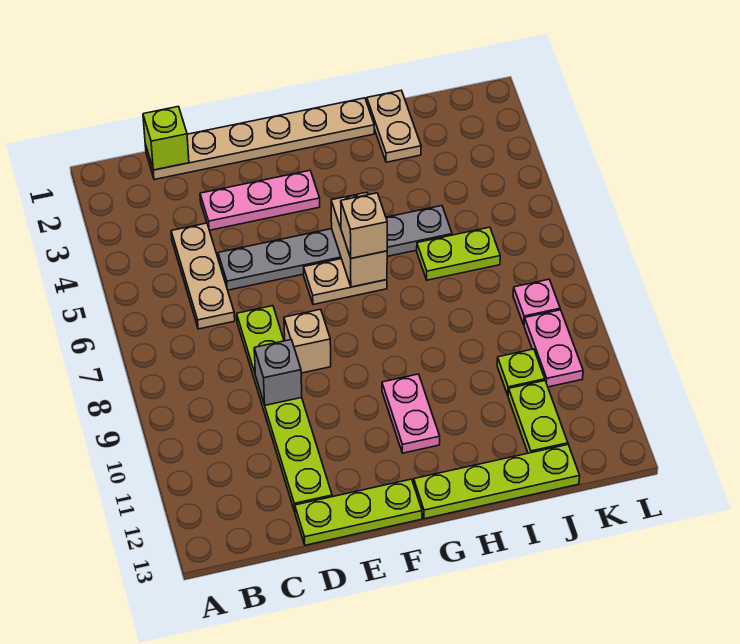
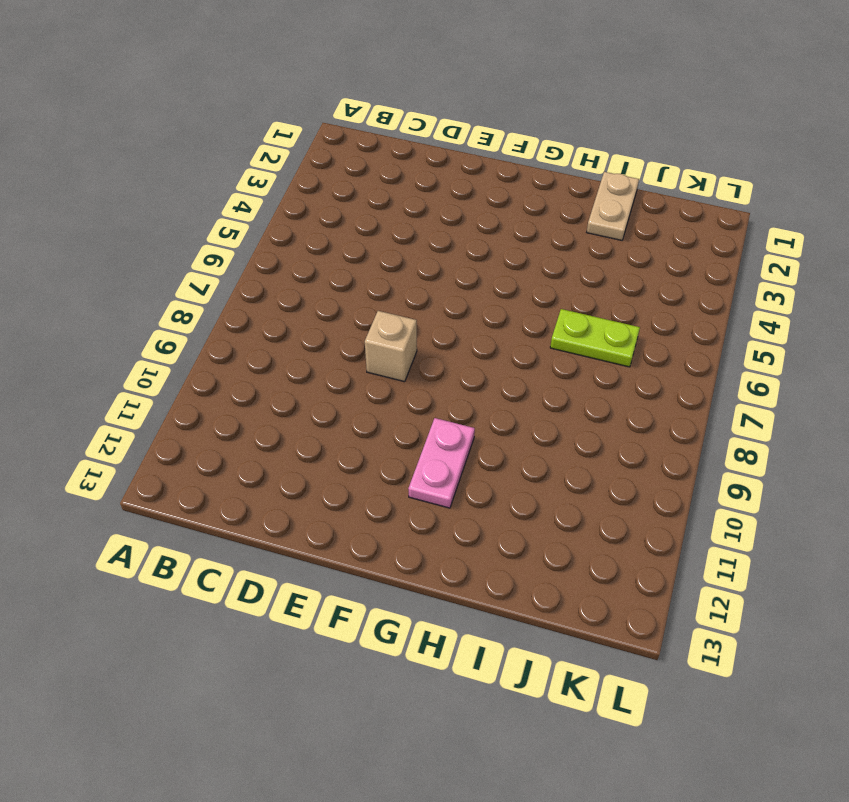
none -> tan plate C1:H1 level 1
none -> tan plate C4:C6 level 1
none -> pink plate D3:F3 level 1

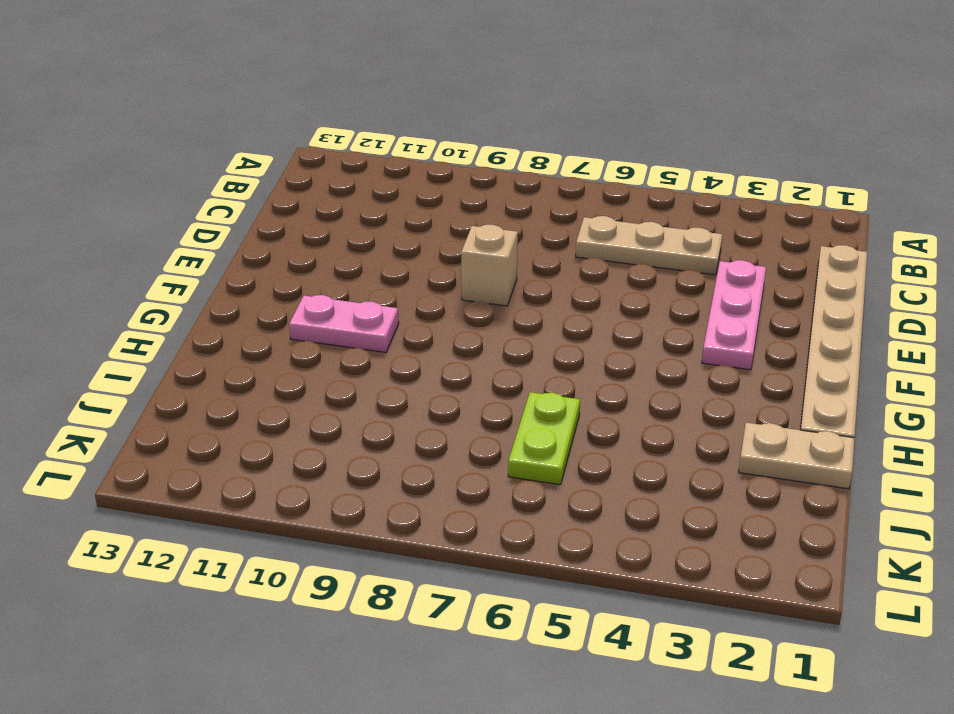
none -> grey plate D5:I5 level 1
none -> lime plate D7:D12 level 1
none -> lime plate D13:F13 level 1

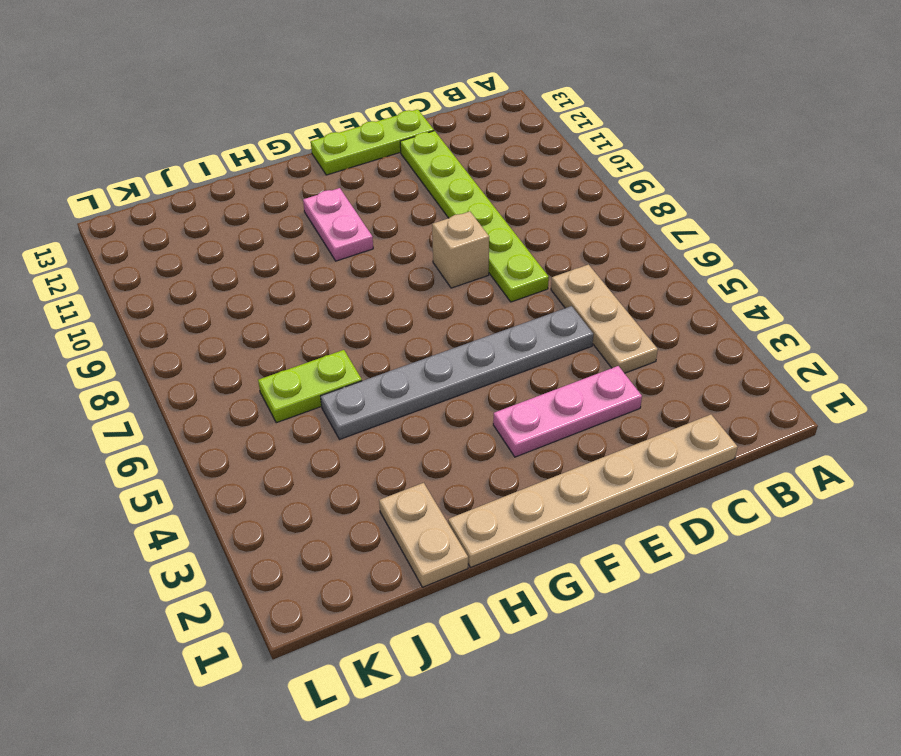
none -> tan plate F6:G6 level 1
none -> lime plate G13:J13 level 1
none -> lime plate J10 level 1

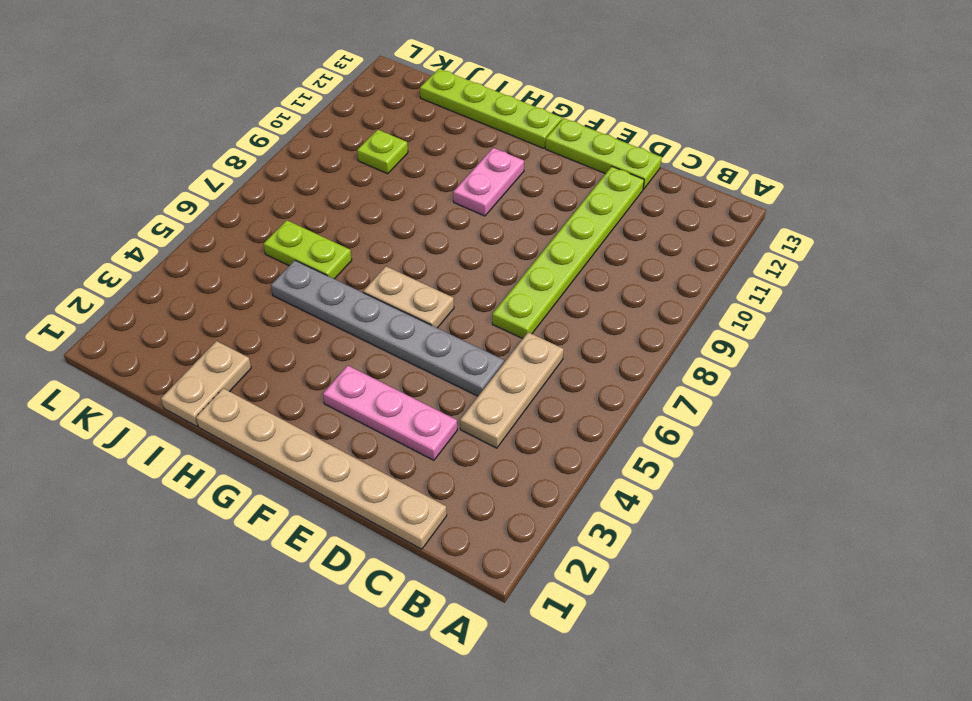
none -> tan brick E8 level 1
none -> lime plate J11:J12 level 1
none -> pink plate K8 level 1

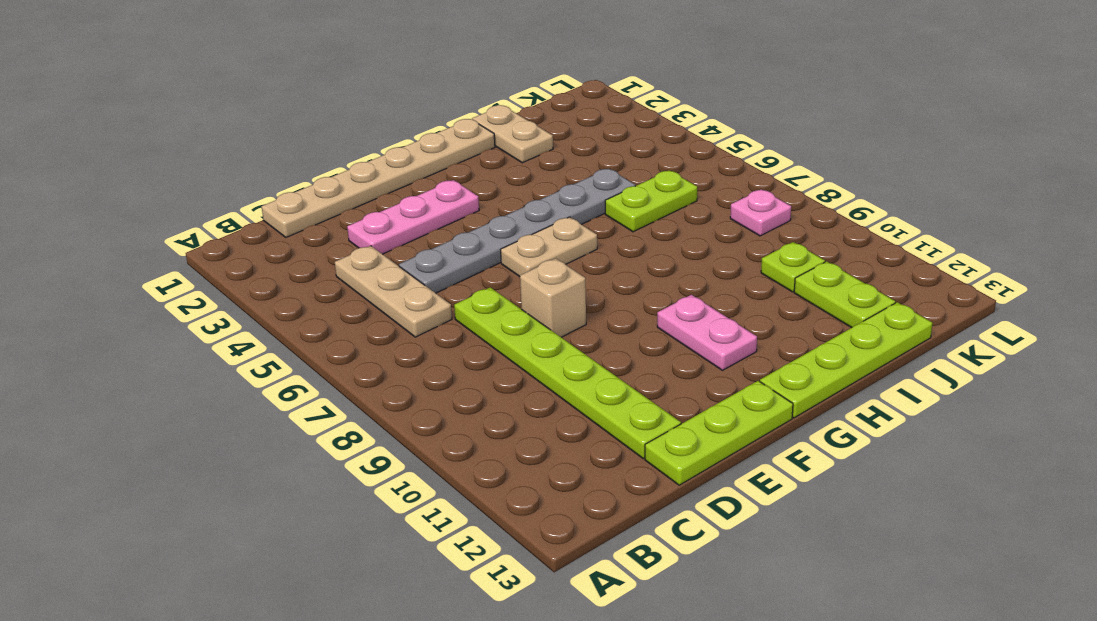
none -> pink plate K9:K10 level 1
none -> lime brick C1 level 2
none -> grey brick D9 level 2

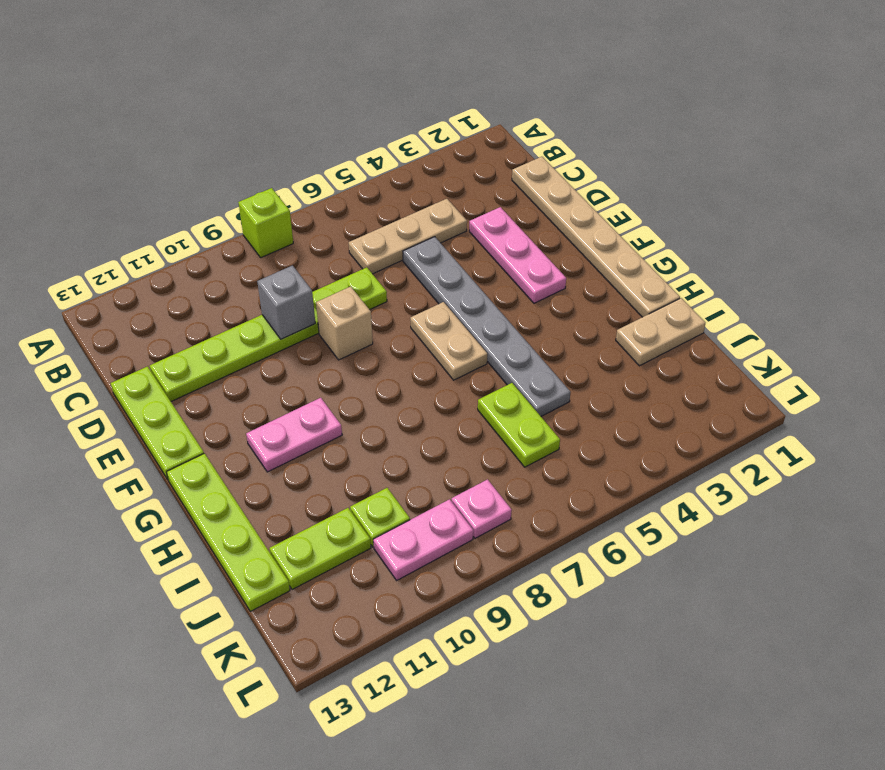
lime brick A8 level 1 -> lime brick C1 level 2
none -> tan brick G5:G6 level 2
none -> tan brick G6 level 3

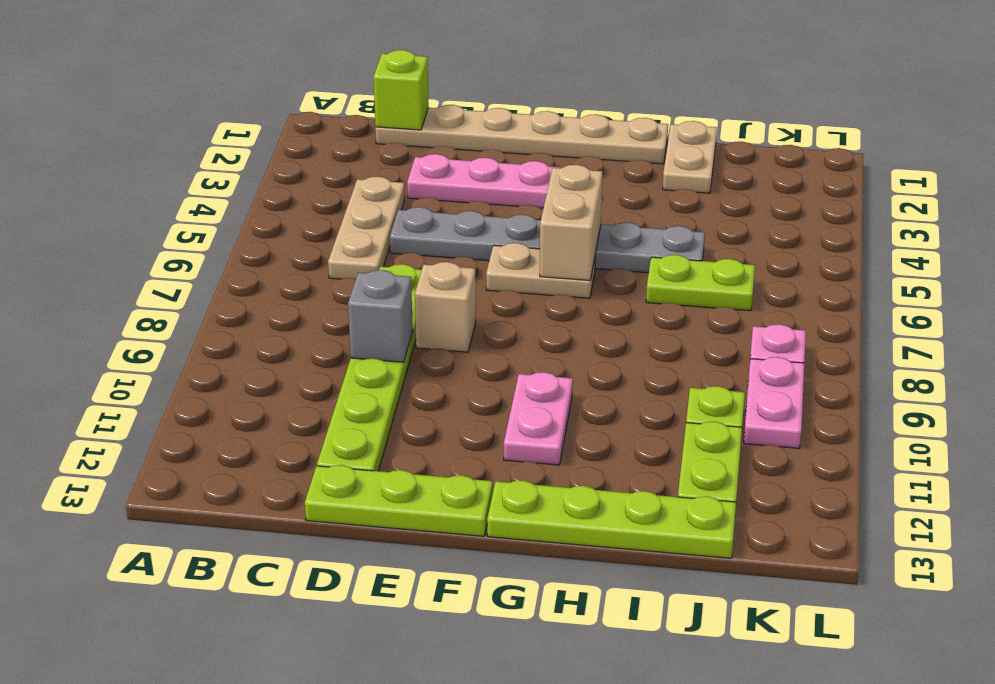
none -> tan brick G6 level 3

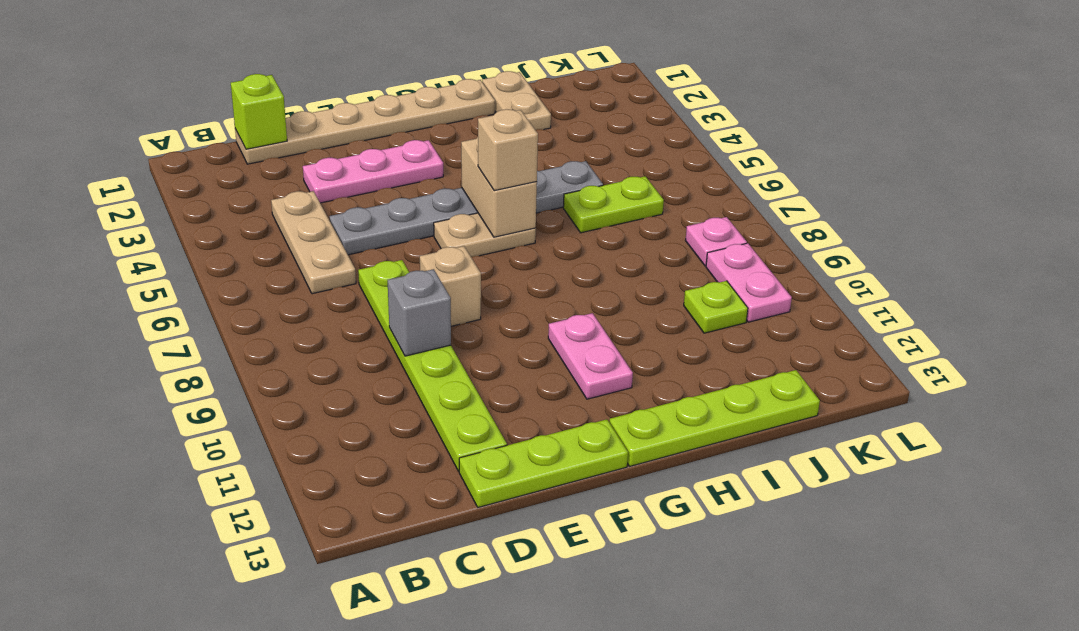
none -> lime plate J11:J12 level 1

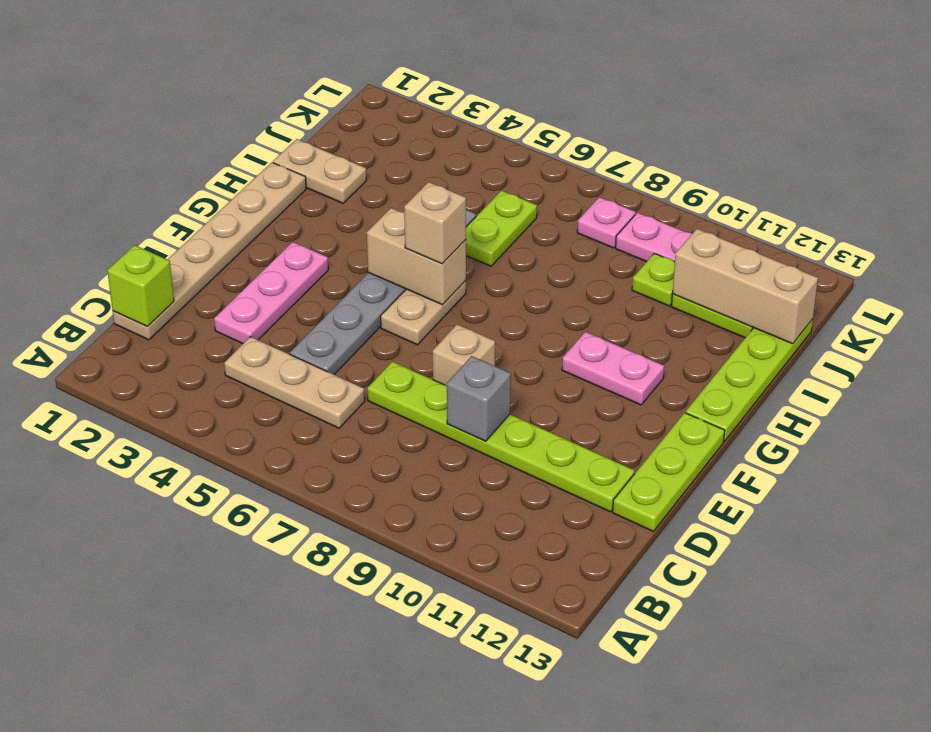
tan brick J11:J13 level 2 -> none

